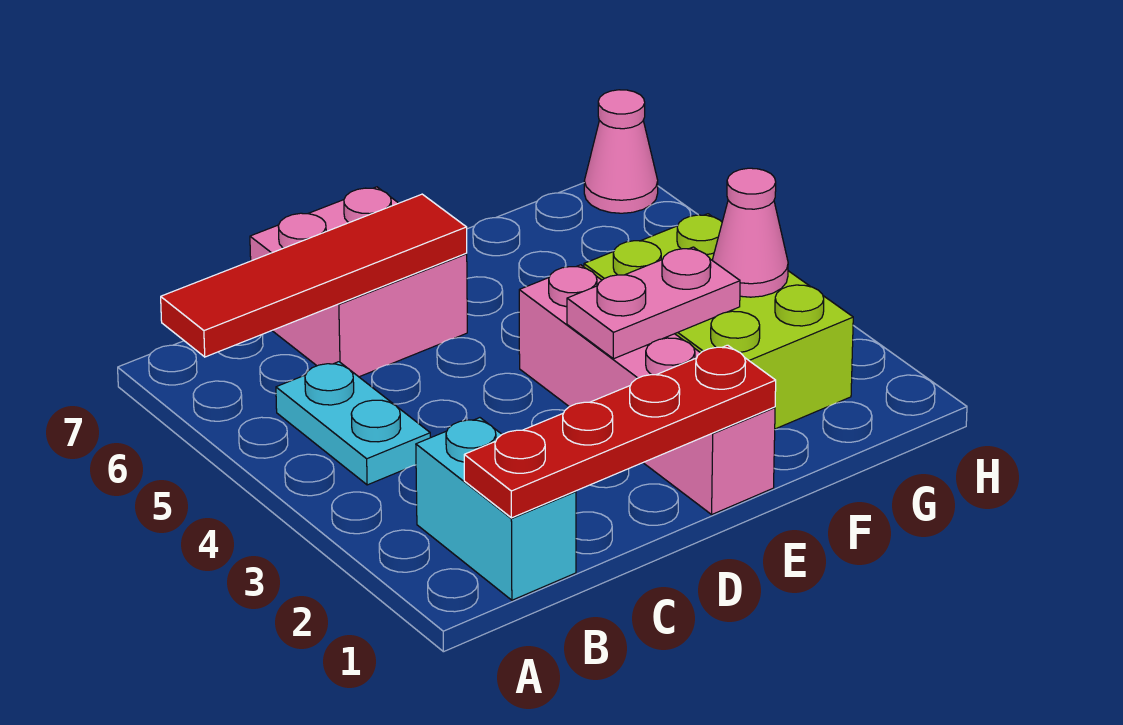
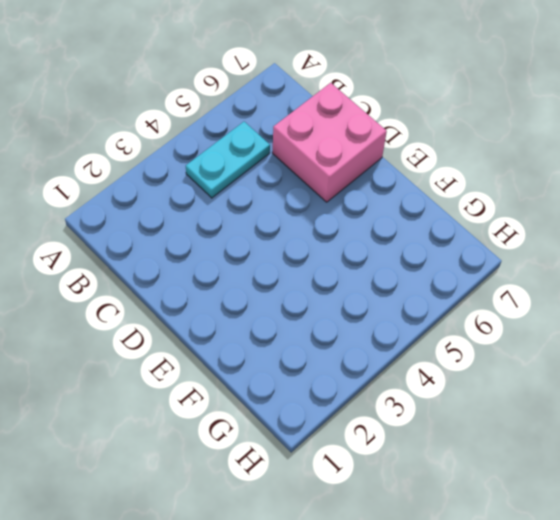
none -> cyan brick B1:B2 level 1
none -> pink brick E1:E4 level 1

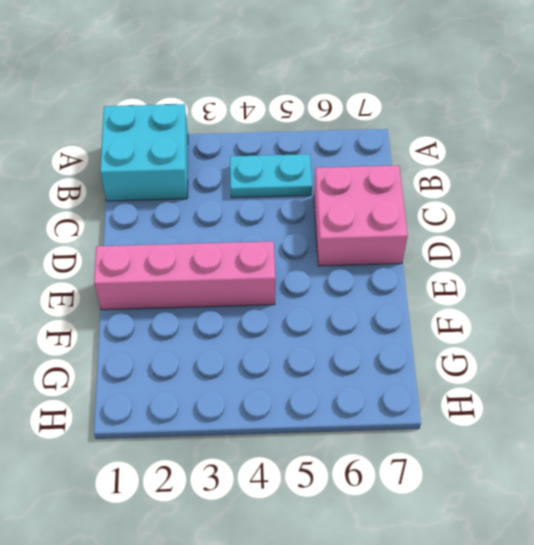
cyan brick A1:B2 level 1 -> cyan brick B1:B2 level 1
none -> lime brick F2:G4 level 1
none -> pink cone H7 level 1

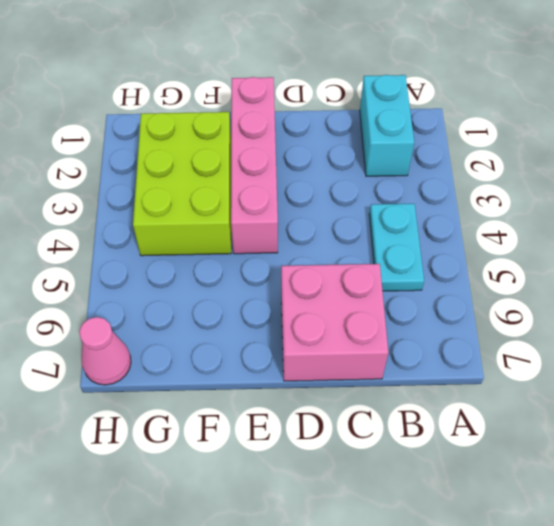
none -> red tile A6:D6 level 2
none -> red plate B1:E1 level 2

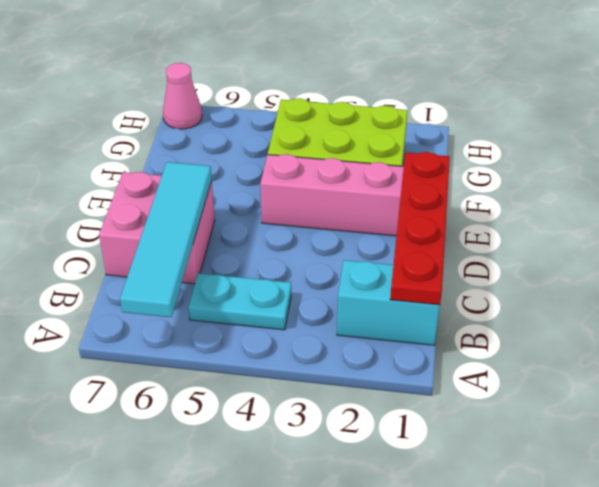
cyan tile A6:D6 level 2 -> red tile A6:D6 level 2
none -> pink plate E3:F3 level 2
none -> pink cone G3 level 2

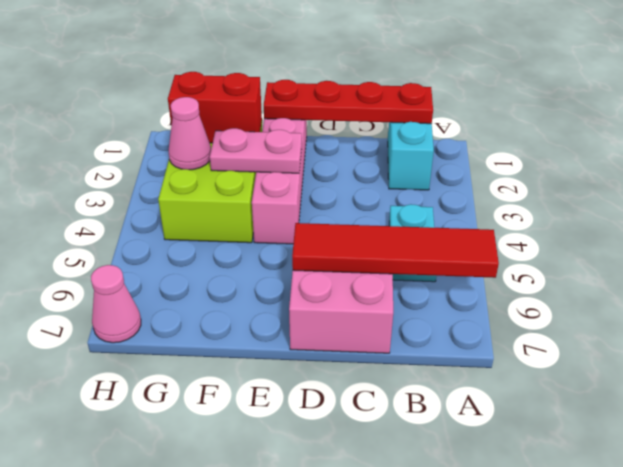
red brick F2:G2 level 2 -> none

